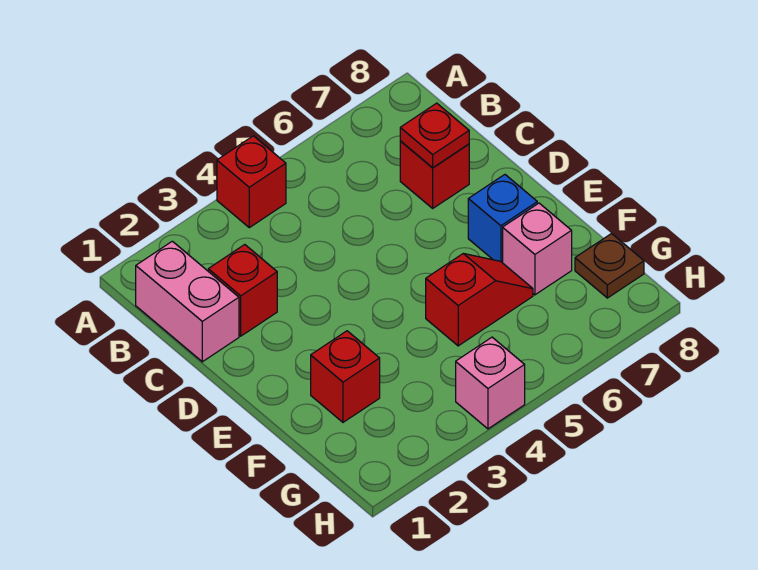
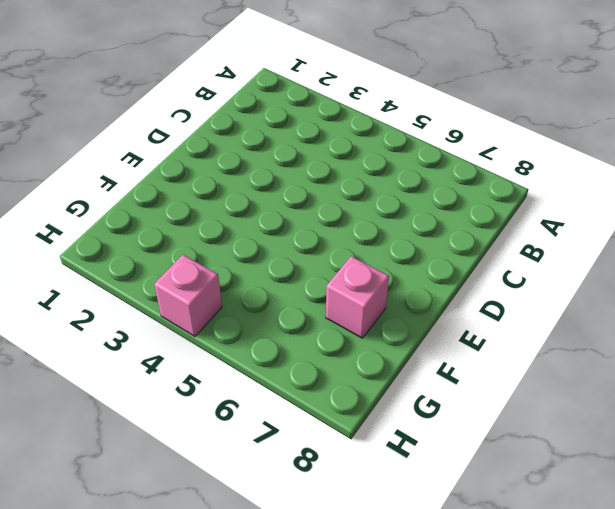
none -> red brick A4 level 1
none -> pink brick B1:C1 level 1

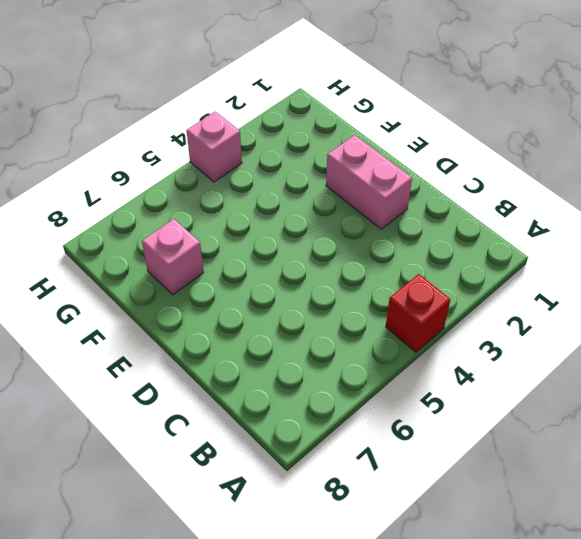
pink brick D2:E2 level 1 -> pink brick B1:C1 level 1
none -> red brick C2 level 1
none -> red brick C7 level 1

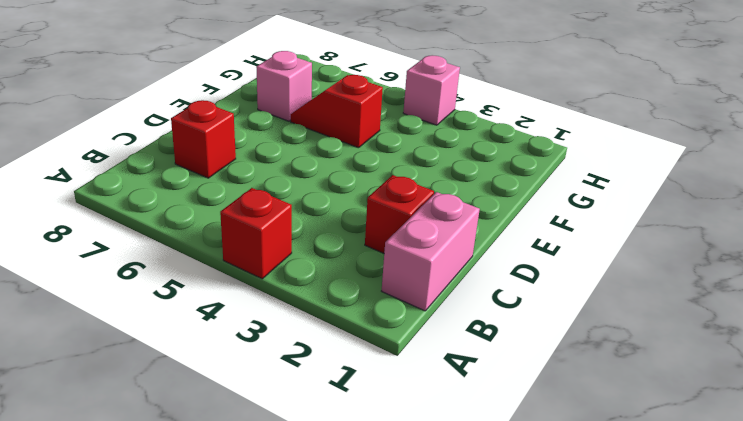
none -> blue brick E7 level 1
none -> red brick F2 level 1

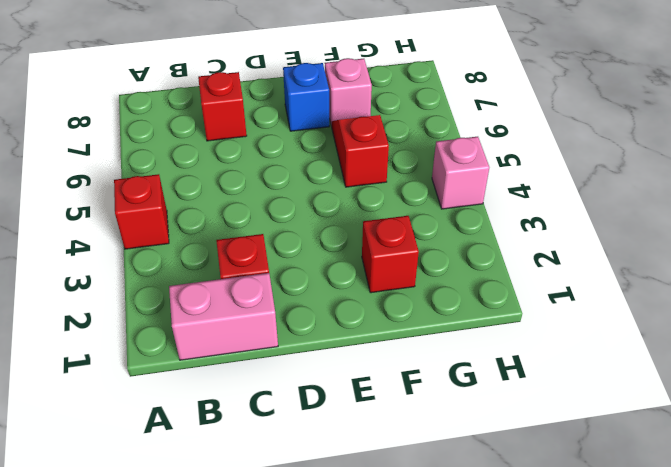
none -> brown plate G8 level 1
none -> red plate C7 level 2

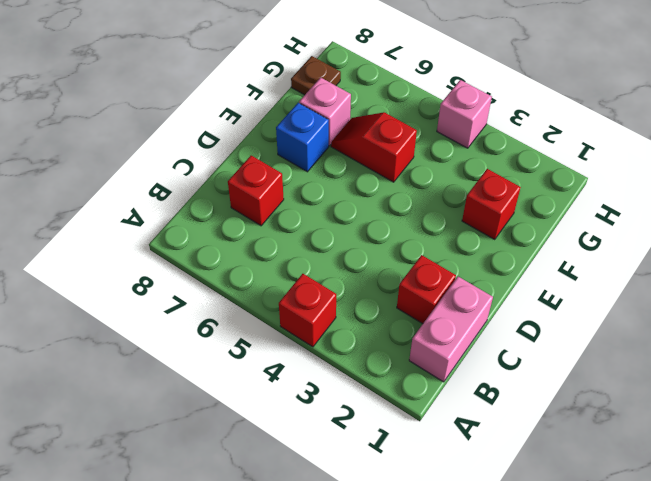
none -> red plate C7 level 2

